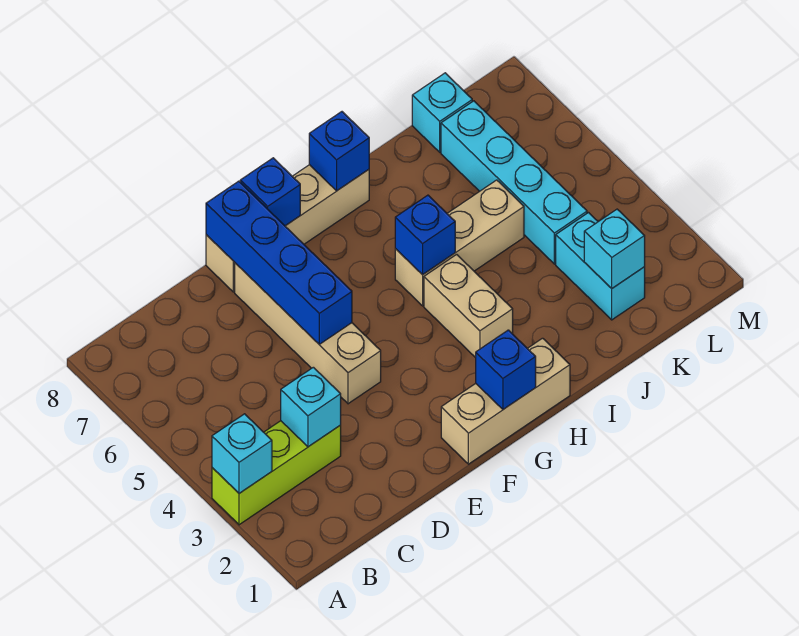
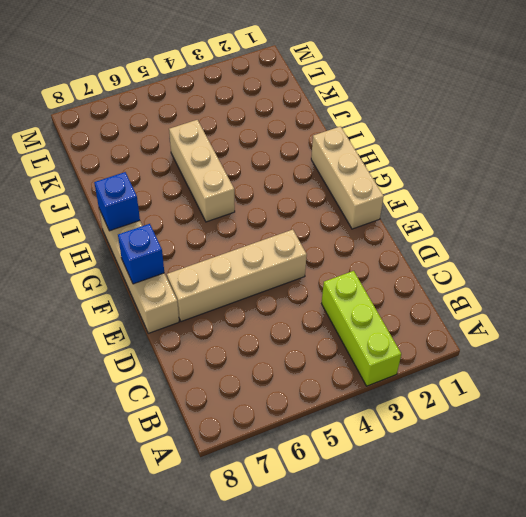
none -> tan brick H3:H4 level 1
none -> cyan brick K2:K3 level 1
none -> cyan brick K4:K7 level 1

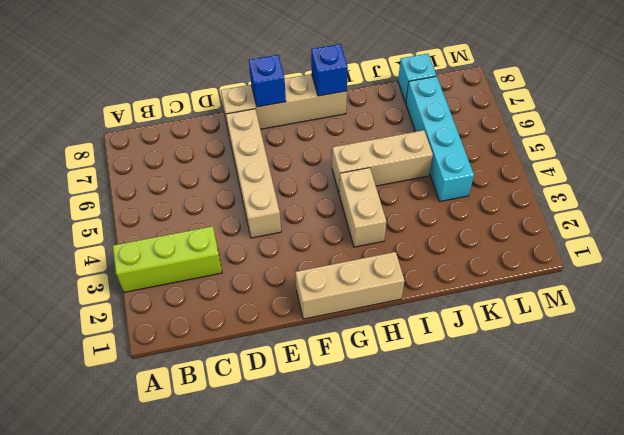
none -> cyan brick K2:K3 level 1
none -> cyan brick A3 level 2
none -> cyan brick C3 level 2

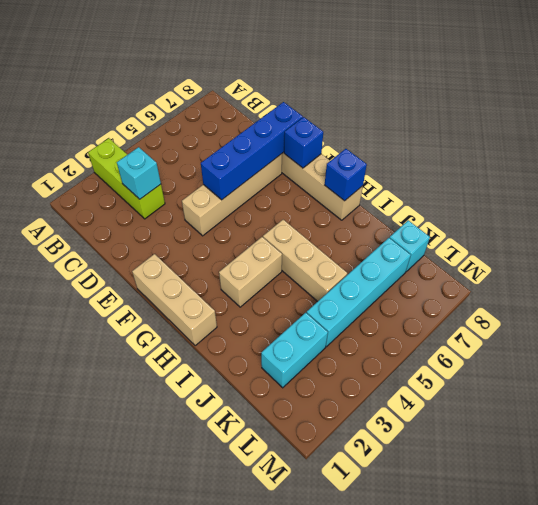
none -> cyan brick A3 level 2
none -> blue brick G1 level 2
none -> blue brick H5 level 2

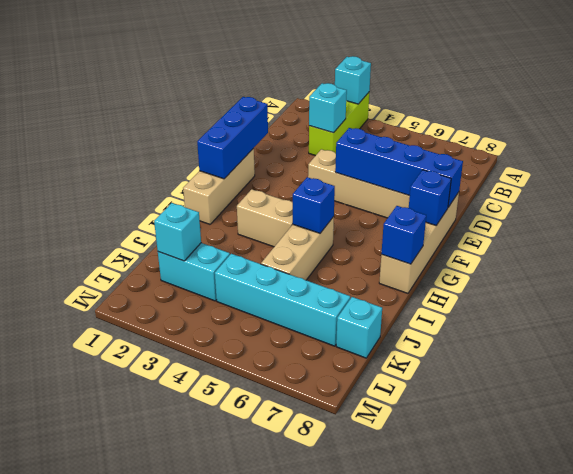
blue brick E1:G1 level 2 -> blue brick G1 level 2

